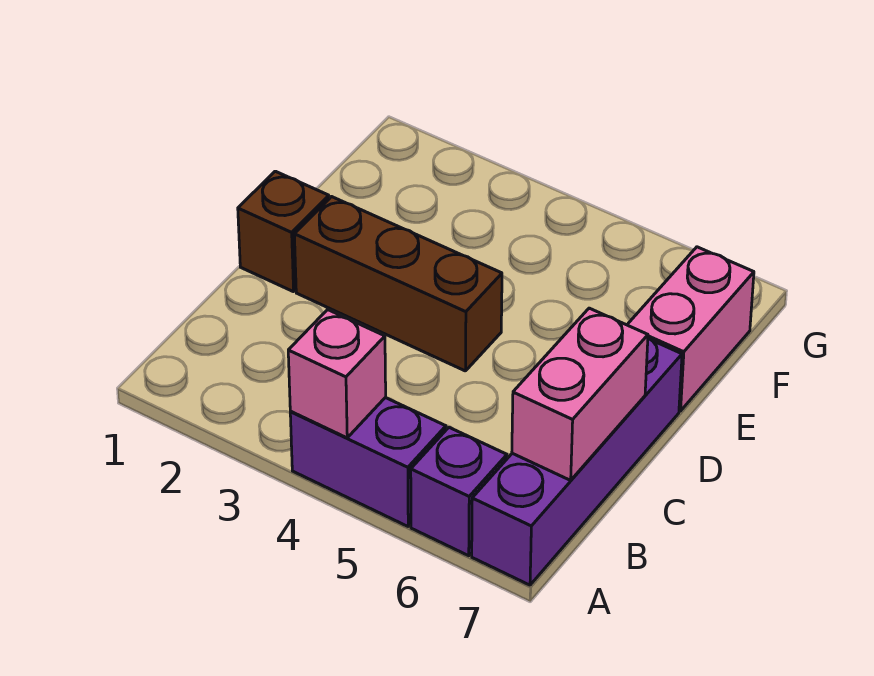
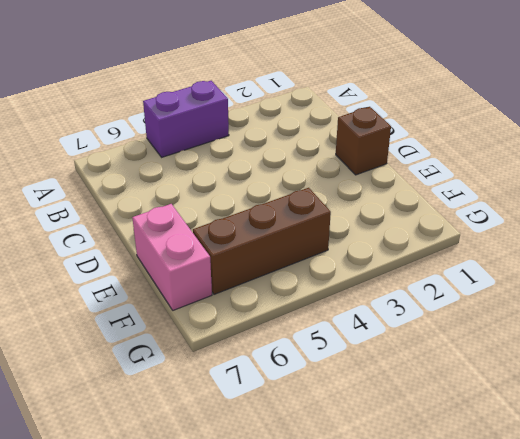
brown brick F4:F6 level 1 -> brown brick D2:D4 level 1
none -> purple brick A6 level 1
none -> purple brick A7:D7 level 1

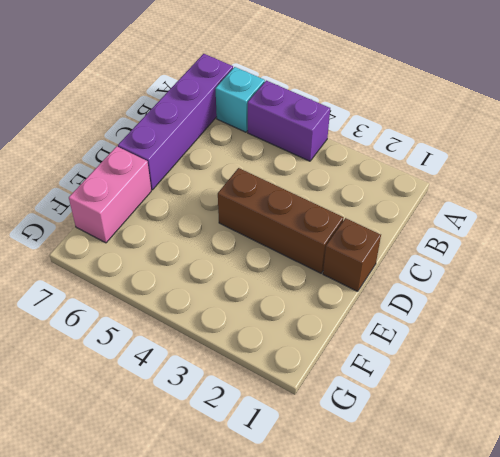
cyan brick A6 level 1 -> purple brick A6 level 1
none -> pink brick A4 level 2
none -> pink brick B7:C7 level 2

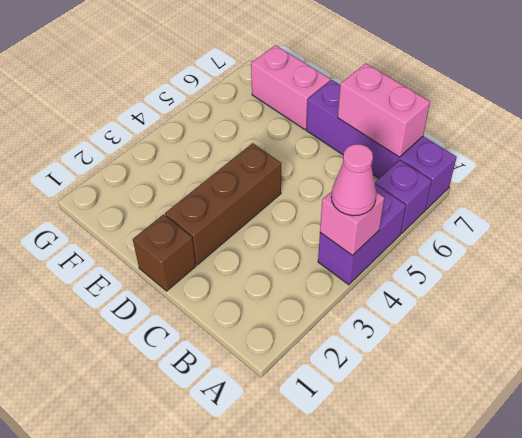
pink cone A4 level 3 -> none

